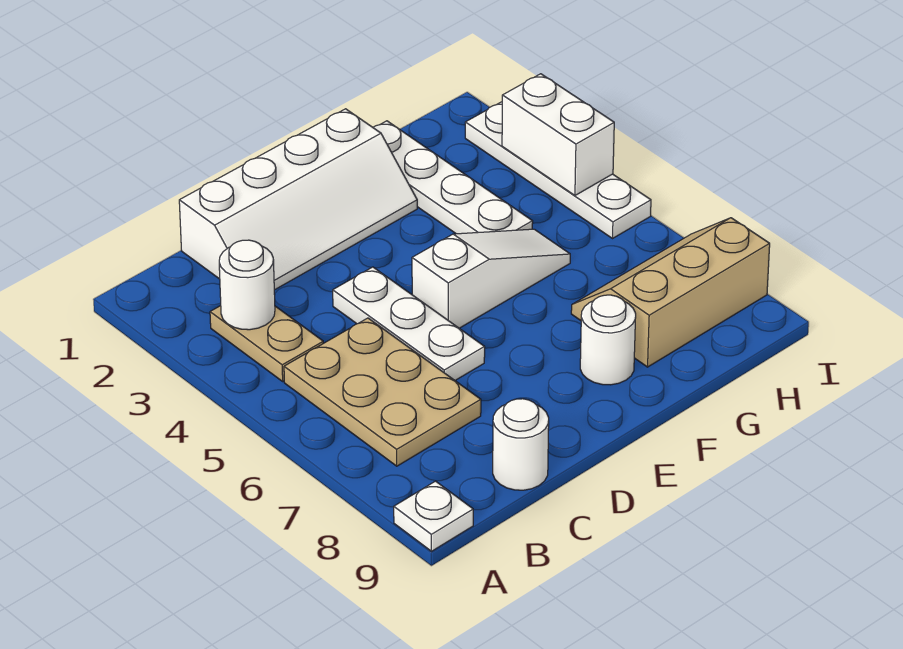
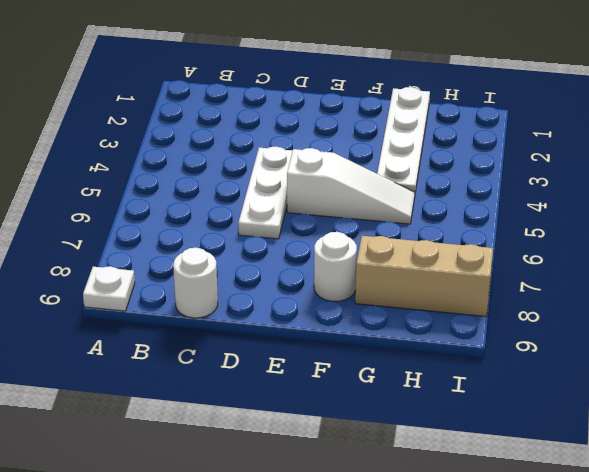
none -> tan plate B3:B4 level 1
none -> tan plate B5:C7 level 1
none -> white slope C1:F2 level 1 top 1

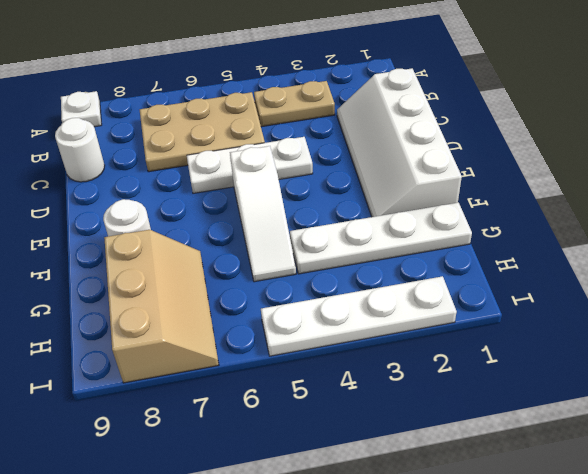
none -> white round brick B3 level 2
none -> white brick I3:I4 level 2

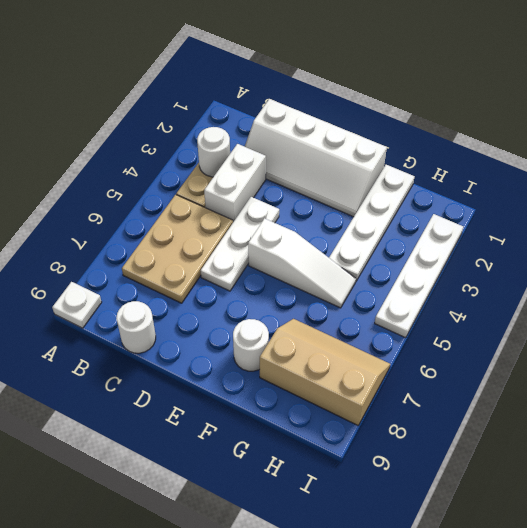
white brick C3:C4 level 1 -> white brick I3:I4 level 2

